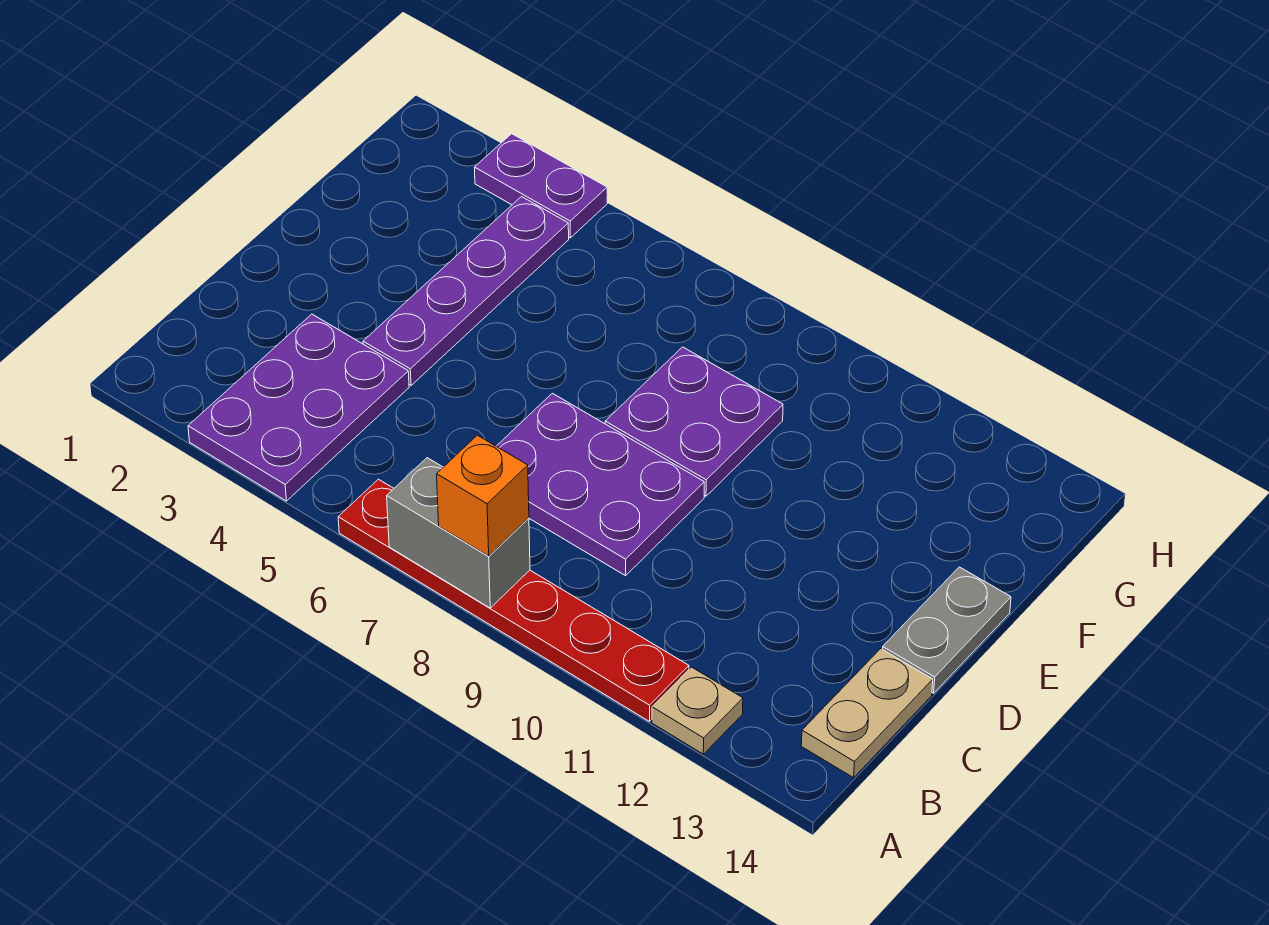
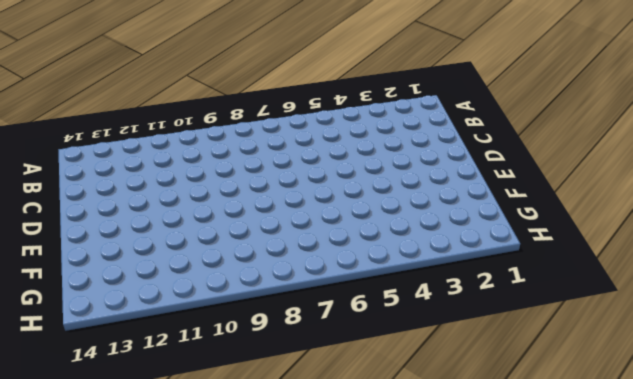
none -> purple plate A3:C4 level 1
none -> red plate A6:A11 level 1

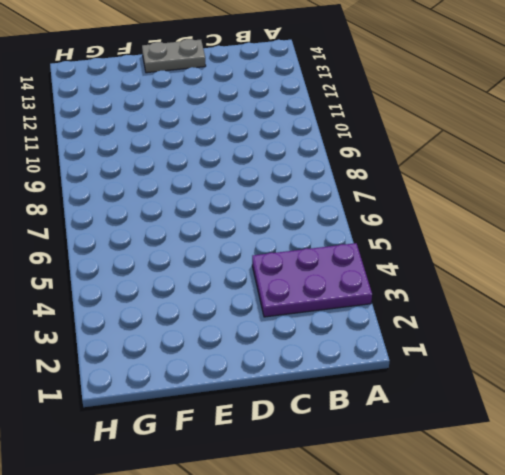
none -> red plate A6:A11 level 1
none -> tan plate A12 level 1

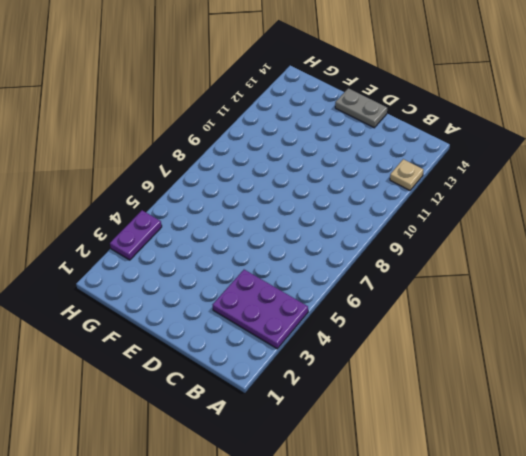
none -> red plate A6:A11 level 1
none -> tan plate B14:C14 level 1

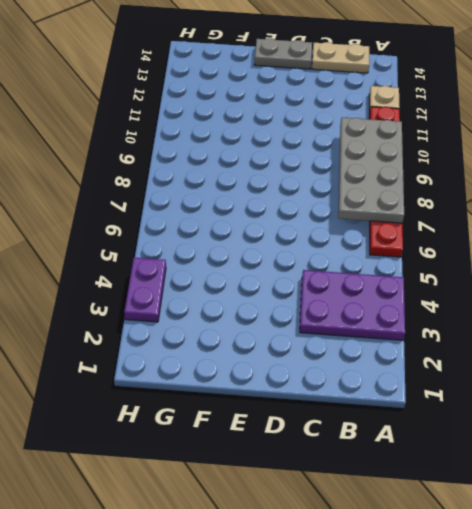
grey plate A7:B10 level 2 -> grey brick A7:A8 level 2
none -> purple plate C7:D9 level 1
none -> purple plate D4:G4 level 1

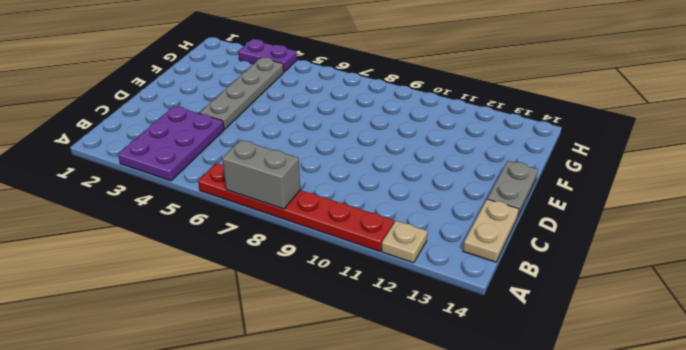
grey plate D4:G4 level 1 -> purple plate D4:G4 level 1
none -> purple plate C7:D9 level 1
none -> purple plate E8:F9 level 1

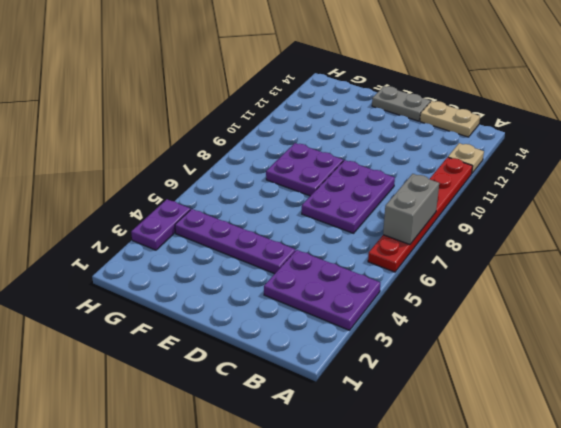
none -> orange brick A8 level 3

